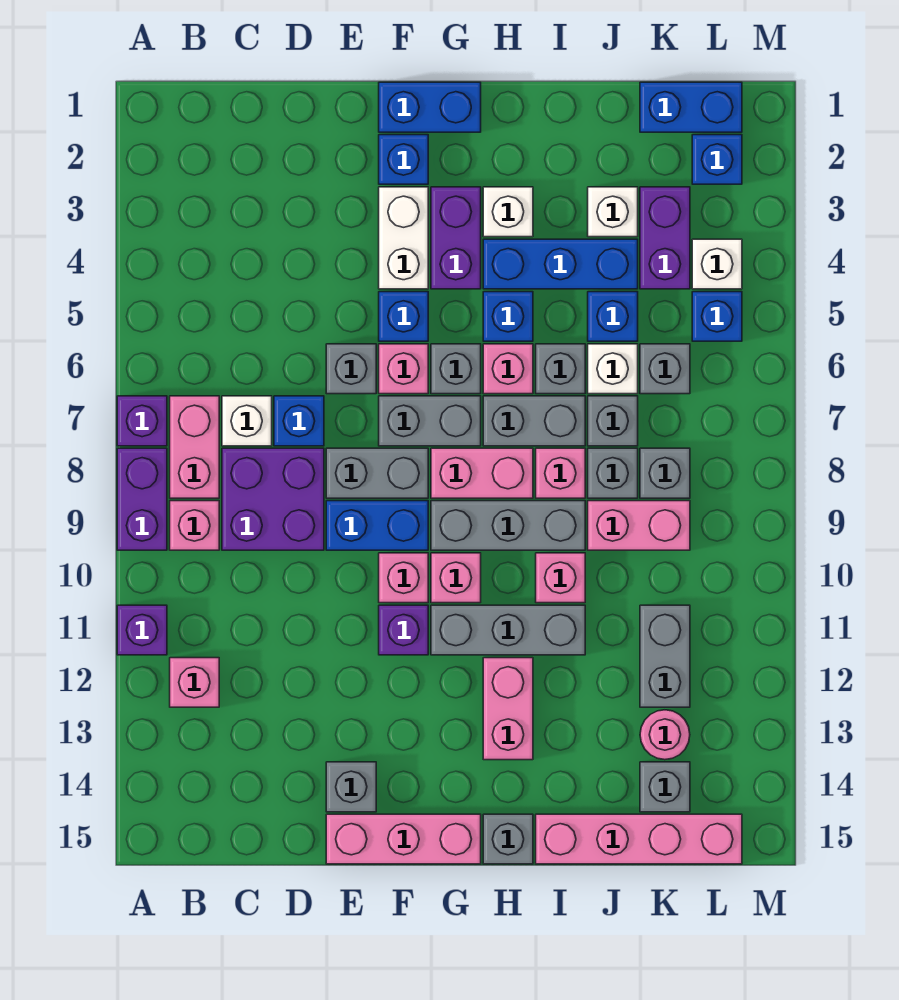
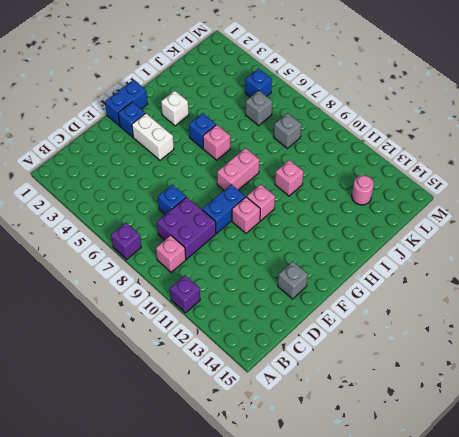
none -> purple brick A8:A9 level 1
none -> pink brick B7:B8 level 1
none -> pink brick B12 level 1
none -> white brick C7 level 1

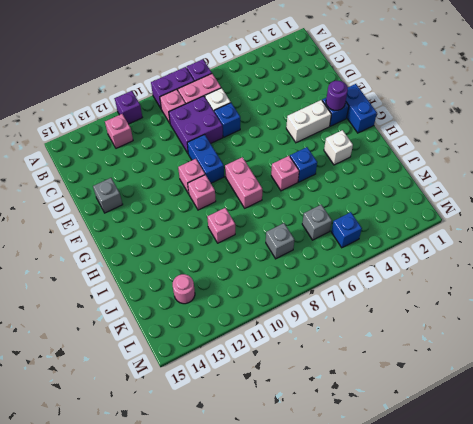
purple round brick F2 level 2 -> none
none -> grey brick E6 level 1
none -> grey brick E8:F8 level 1
none -> pink brick E15:G15 level 1
none -> blue brick F5 level 1

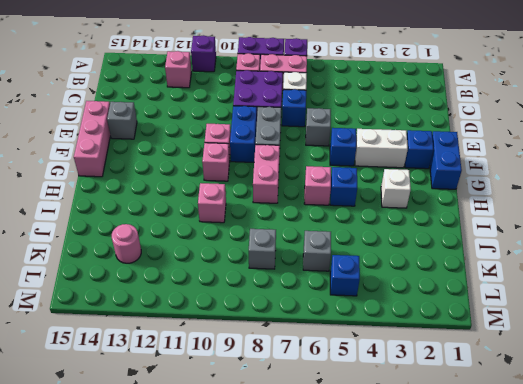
none -> pink brick F6 level 1
none -> grey brick F7:G7 level 1
none -> purple brick F11 level 1
none -> purple brick G3:G4 level 1

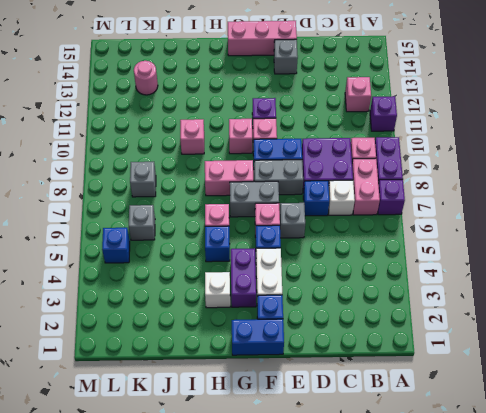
none -> grey brick G6 level 1
none -> grey brick G9:I9 level 1
none -> grey brick G11:I11 level 1
none -> blue brick H4:J4 level 1

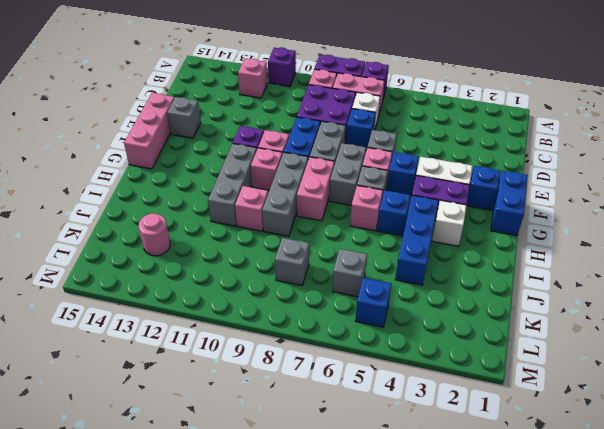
none -> grey brick H7:I7 level 1
none -> pink brick H12:H13 level 1
none -> grey brick H15 level 1
none -> grey brick I6 level 1

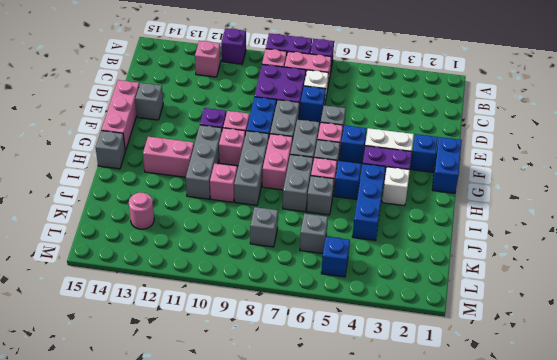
none -> pink brick I8 level 1
none -> pink brick I15:L15 level 1
none -> white brick J3 level 1
none -> blue brick J5 level 1

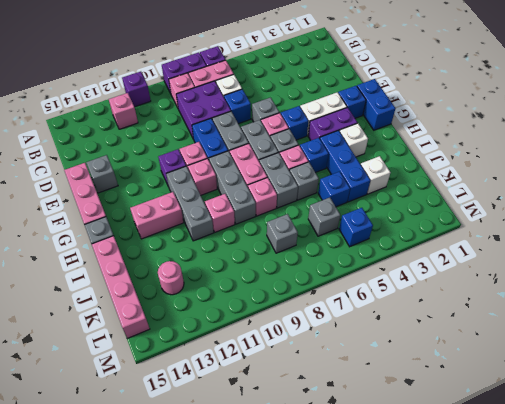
none -> white brick J6 level 1
none -> grey brick J7 level 1
none -> grey brick J8 level 1
none -> pink brick J9:K9 level 1

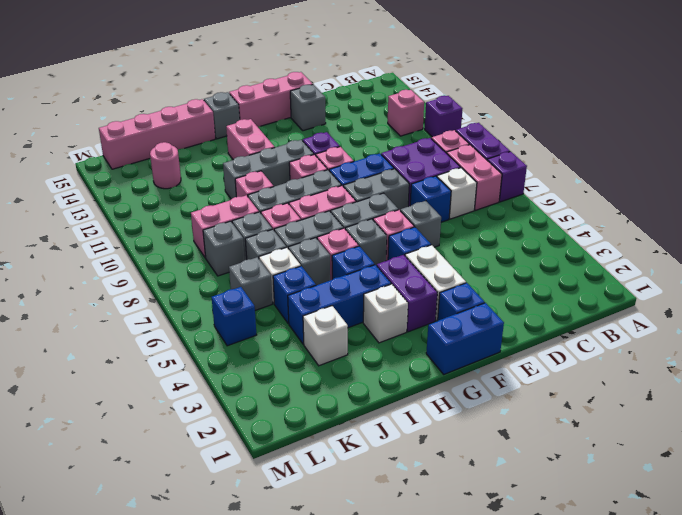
none -> blue brick K1:L1 level 1
none -> purple brick K3:K4 level 1
none -> grey brick K11:K12 level 1
none -> grey brick K14 level 1

